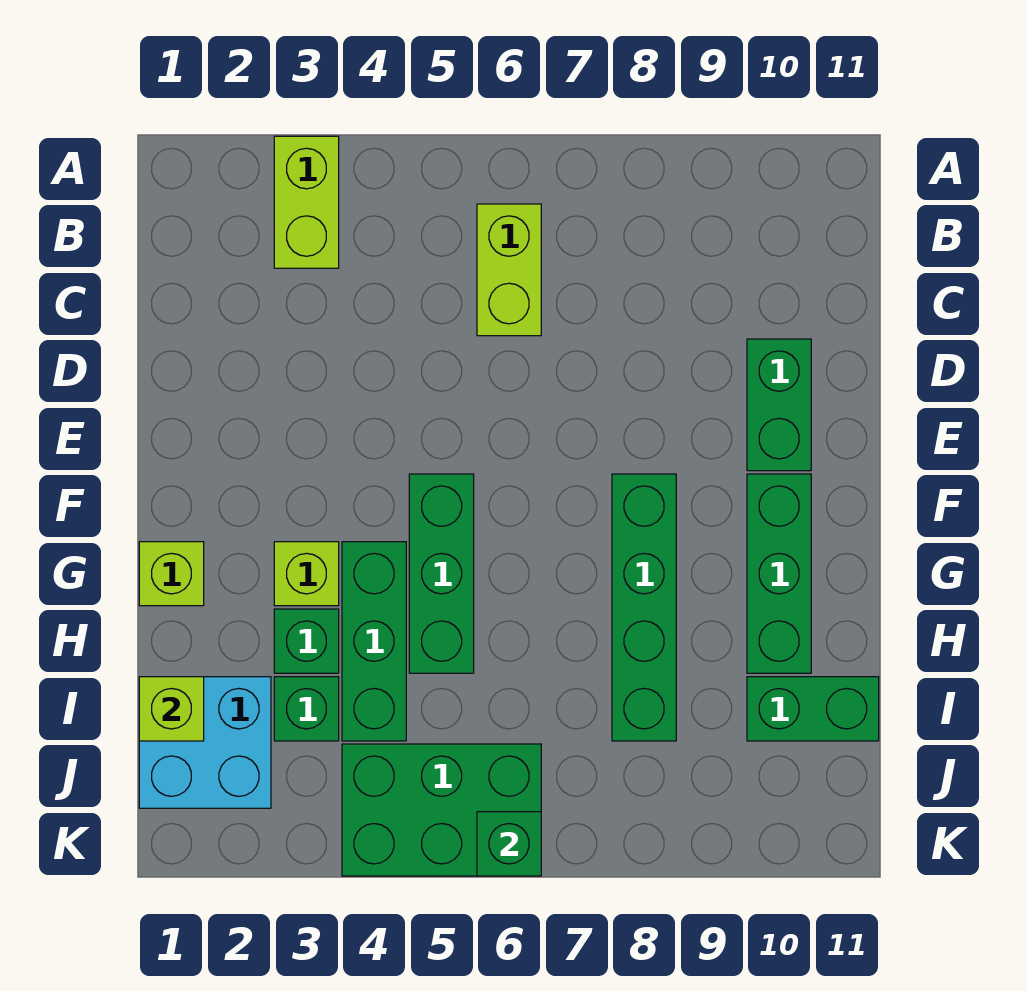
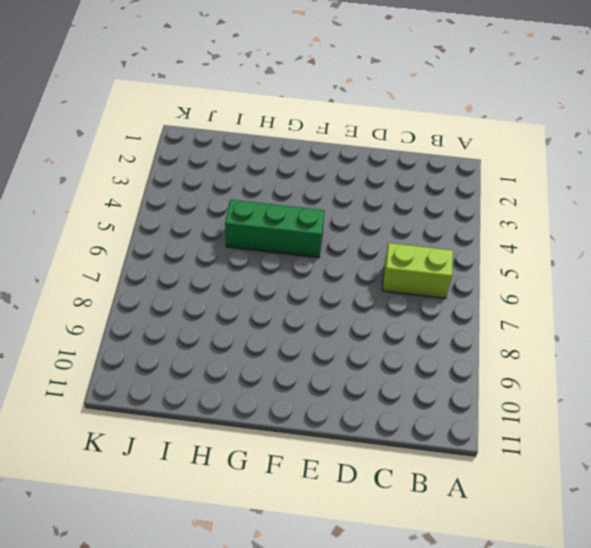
none -> lime brick A3:B3 level 1
none -> green brick D10:E10 level 1
none -> green brick F8:I8 level 1

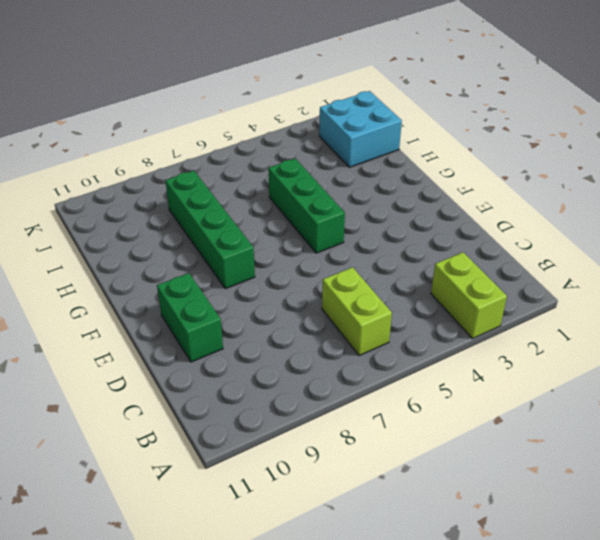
none -> green brick F10:H10 level 1
none -> lime brick G1 level 1
none -> lime brick G3 level 1

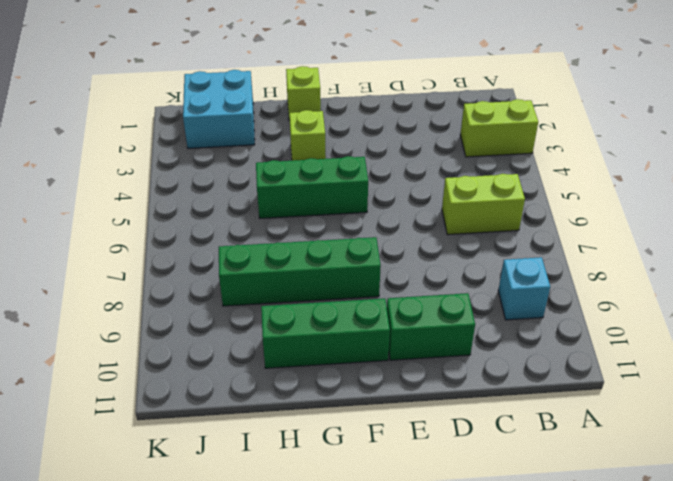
cyan brick B9 level 1 -> none
none -> green brick G4:I4 level 1
none -> green brick H3 level 1
none -> green brick I3 level 1

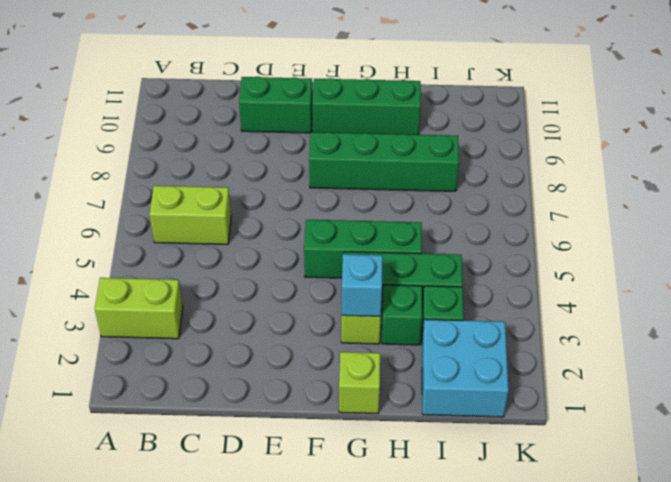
cyan brick G3 level 2 -> none
none -> green brick I10:I11 level 1
none -> green brick J4:K6 level 1
none -> lime brick I1 level 2

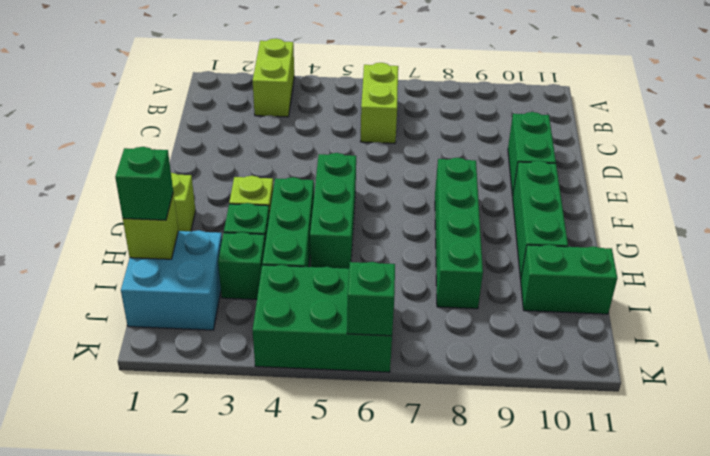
green brick I1 level 3 -> none

